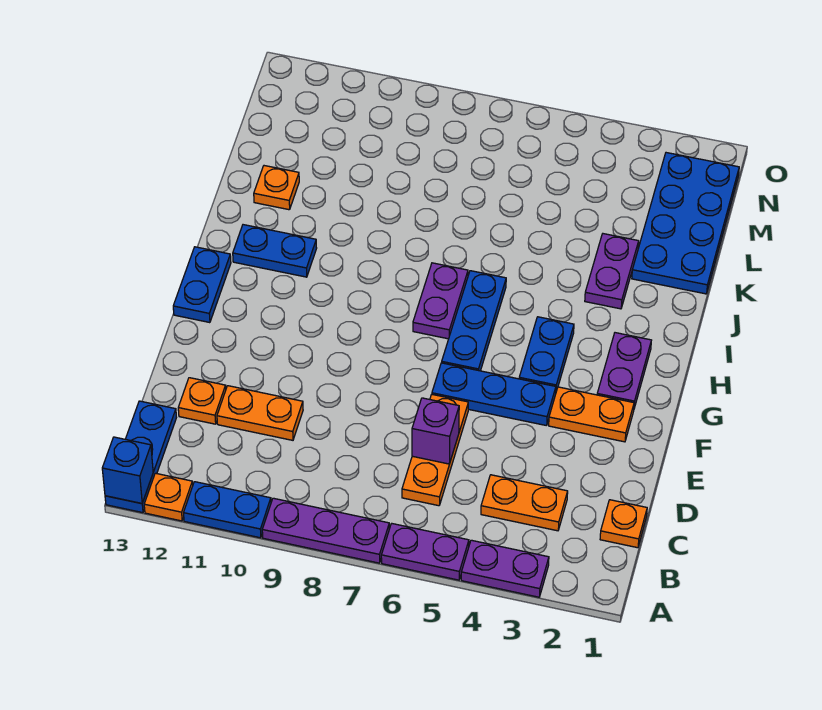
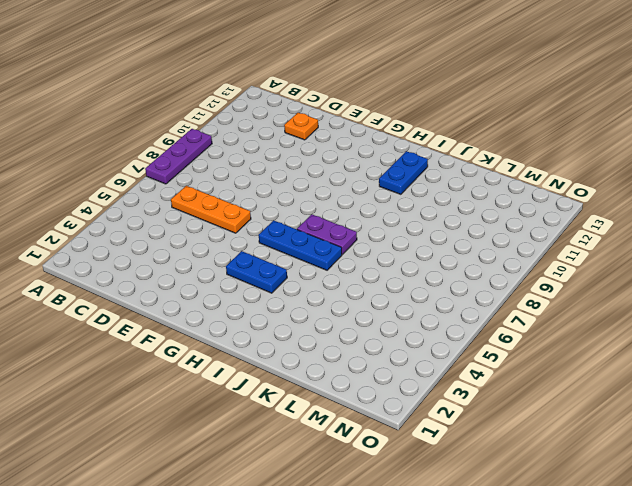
none -> purple plate A3:A4 level 1
none -> purple plate A5:A6 level 1
none -> blue plate A10:A11 level 1

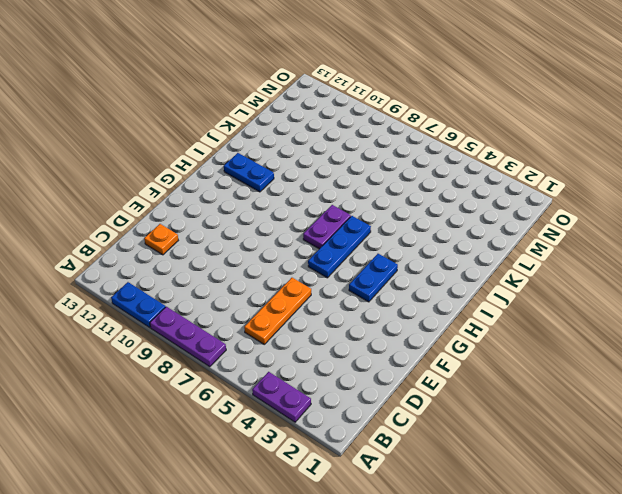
none -> purple plate A5:A6 level 1
none -> orange plate A12 level 1
none -> blue plate A13:C13 level 1

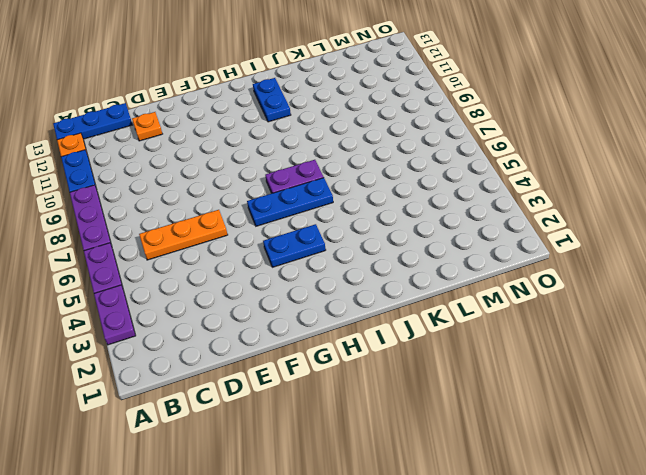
none -> orange plate C1 level 1
none -> orange plate C3:C4 level 1
none -> orange plate D10:D11 level 1

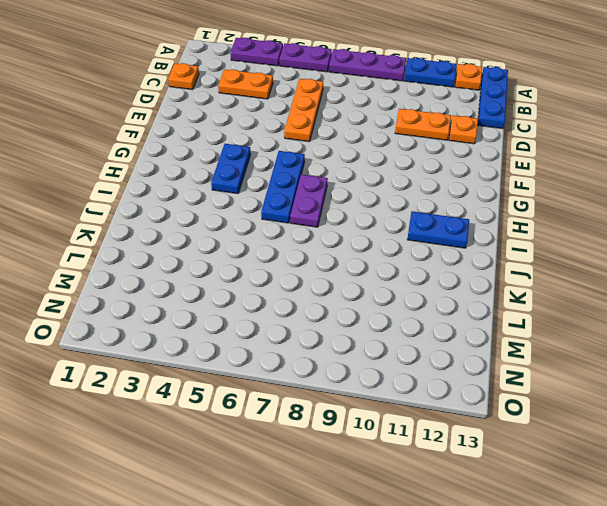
none -> orange plate F2:F3 level 1
none -> blue plate F4:F6 level 1
none -> purple plate G2:H2 level 1

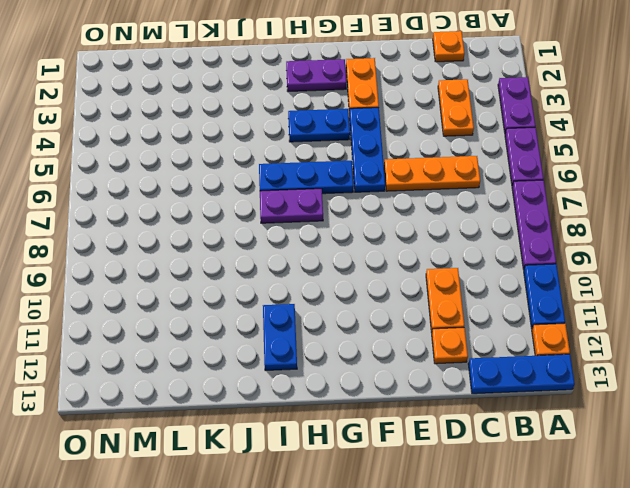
none -> blue plate G13:H13 level 1
none -> purple plate J3:K3 level 1
none -> blue plate K1:N2 level 1

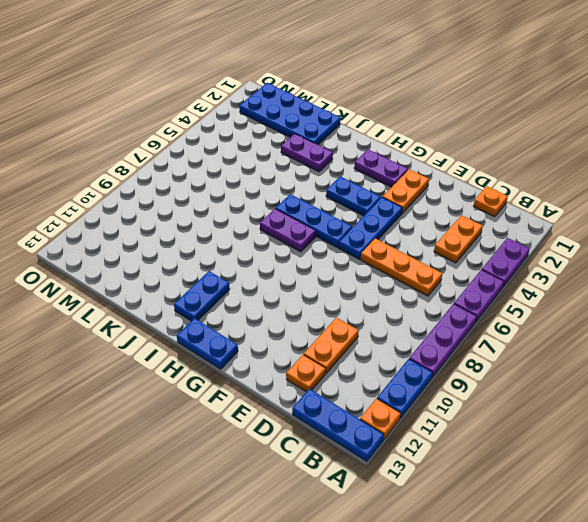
none -> orange plate K12 level 1
none -> blue brick A13 level 2
none -> purple brick D6 level 2

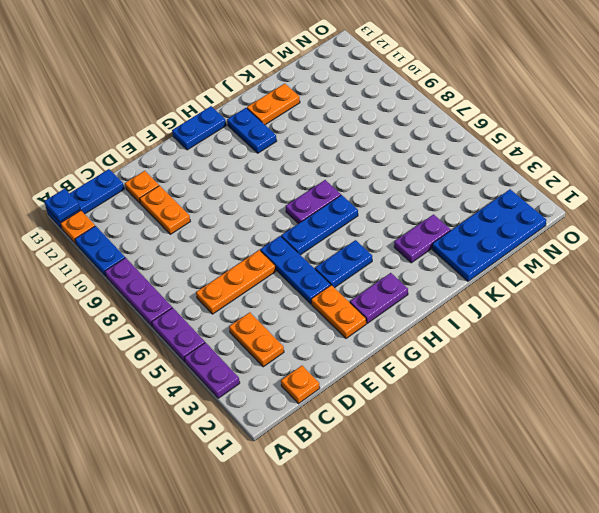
blue plate A13 level 2 -> blue brick A13 level 2
orange plate J12:K12 level 1 -> orange plate K12 level 1
none -> purple brick D6 level 2

